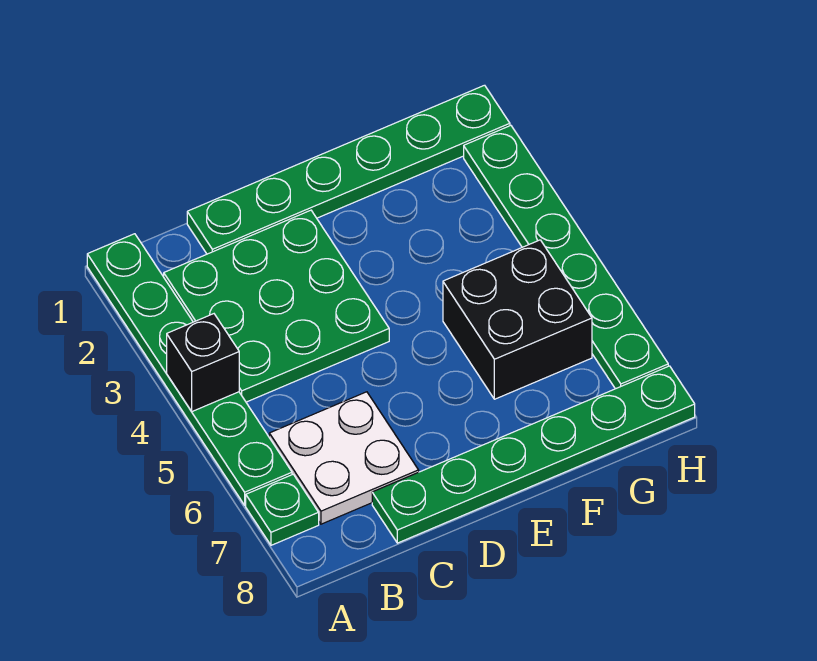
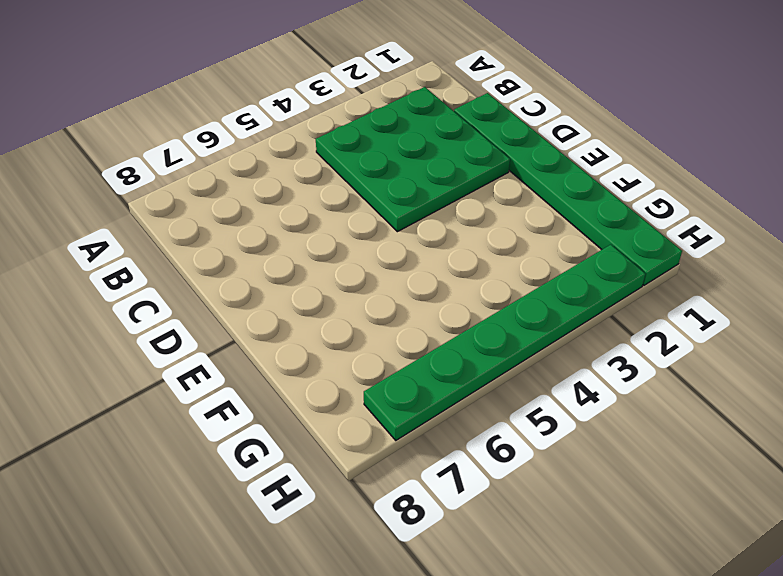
none -> green plate A1:A6 level 1
none -> green plate A7 level 1

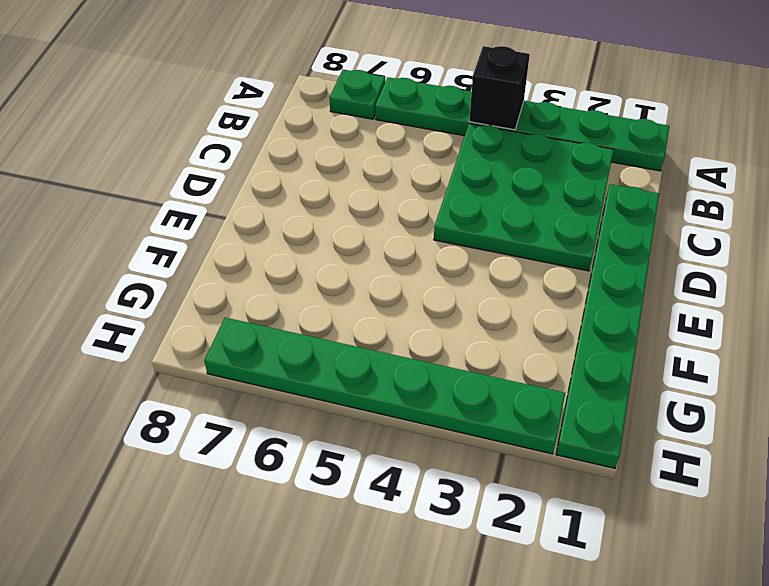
none -> white plate B6:C7 level 1
none -> green plate C8:H8 level 1

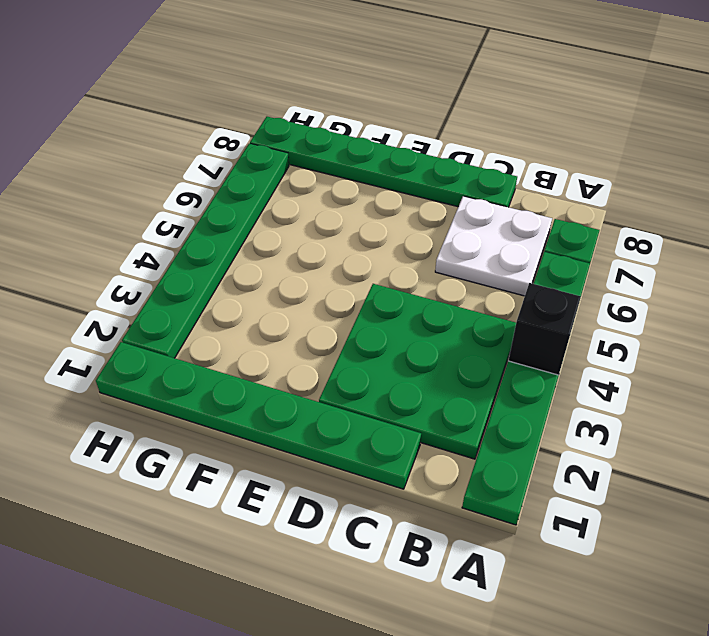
none -> black brick F5:G6 level 1

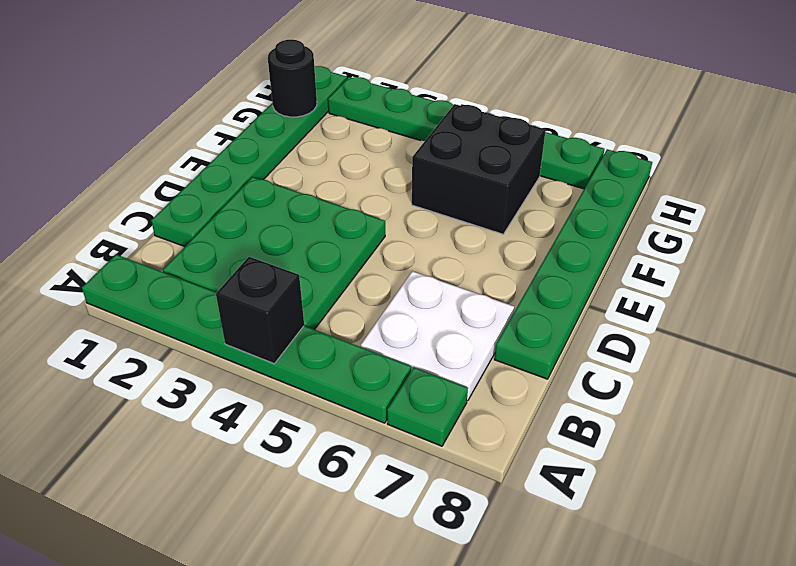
black round brick G1 level 2 -> none

